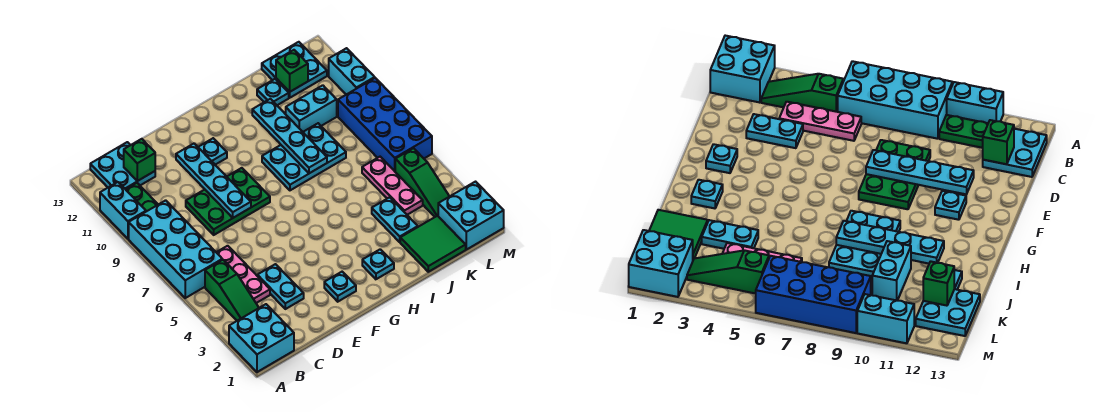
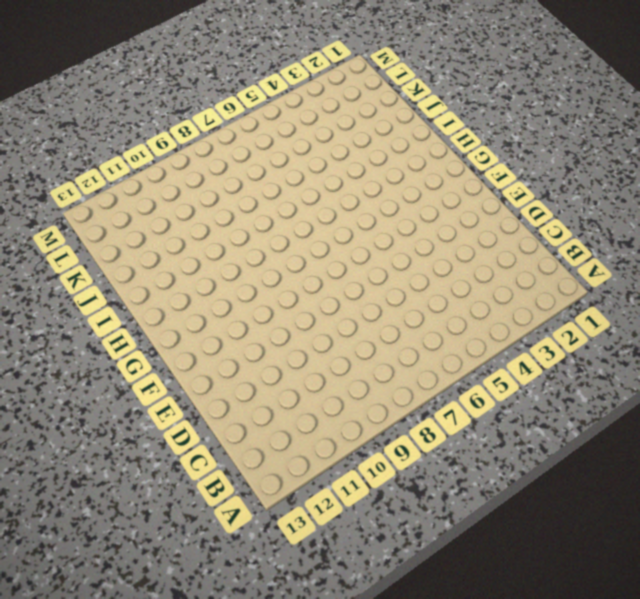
none -> cyan brick A1:B2 level 1
none -> cyan brick A6:B9 level 1
none -> cyan brick A10:A11 level 1

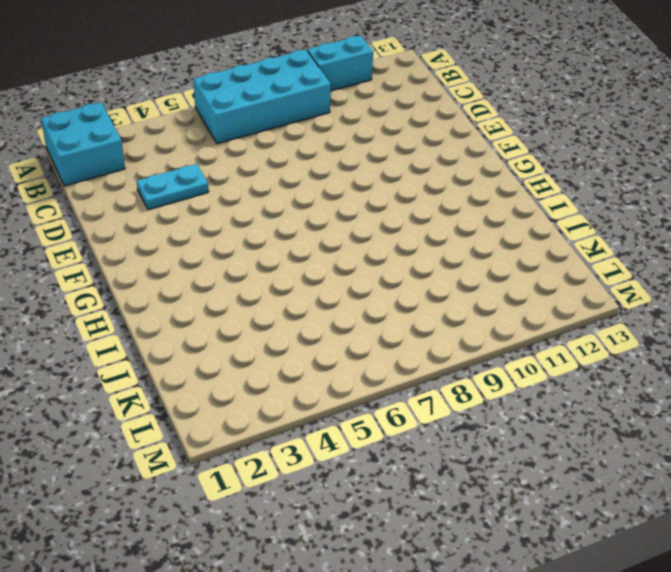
none -> green slope B3:B5 level 1 top 5
none -> green plate B10:B11 level 1
none -> cyan plate B12:C13 level 1

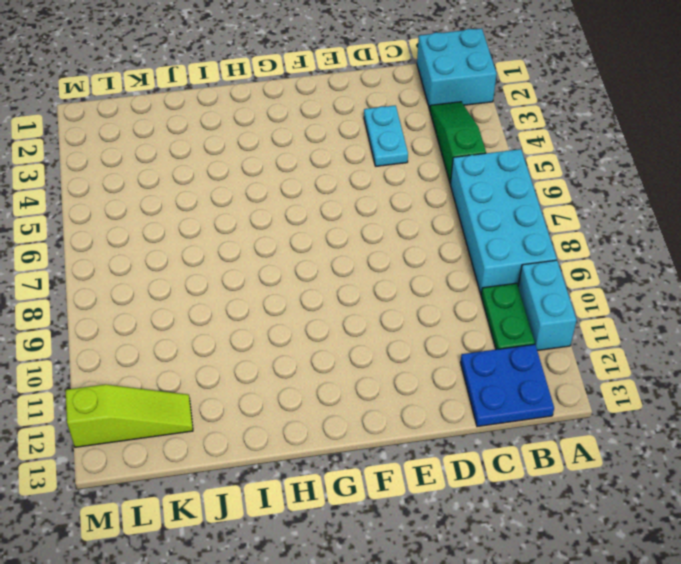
blue plate B12:C13 level 1 -> cyan plate B12:C13 level 1
lime slope K12:M12 level 1 top M -> cyan plate K12:L13 level 1
none -> pink plate C4:C6 level 1
none -> green plate D8:F9 level 1
none -> cyan plate F2 level 1

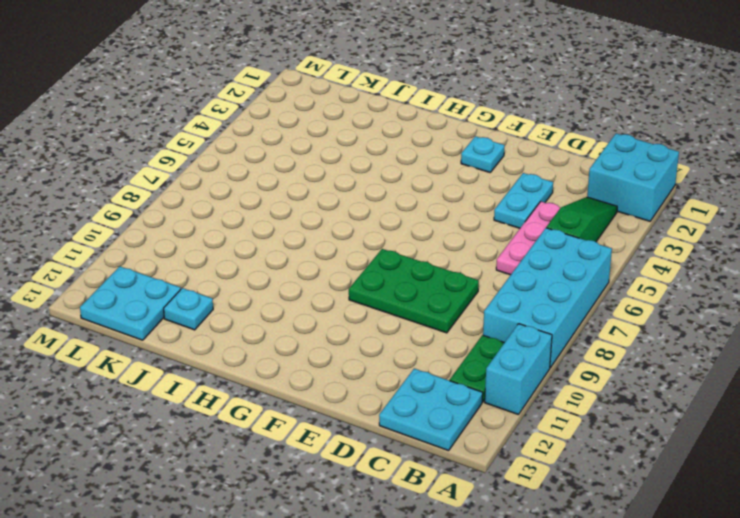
none -> cyan plate F11 level 1
none -> cyan plate H2 level 1
none -> cyan plate H8:J9 level 1

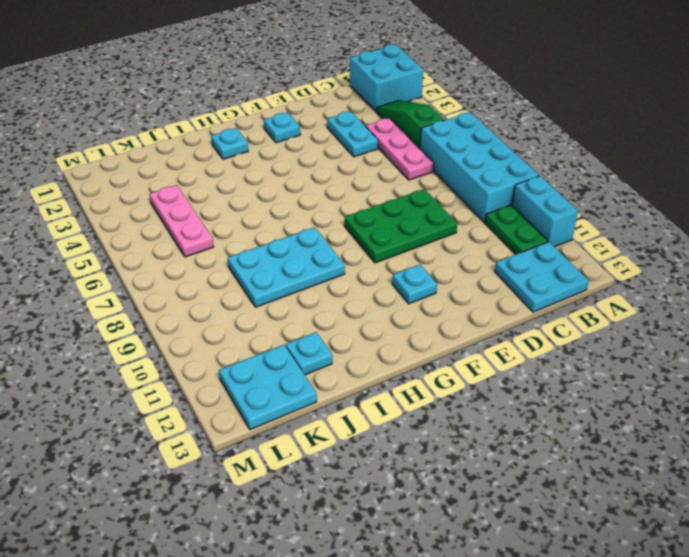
none -> green tile J1:K2 level 1
none -> cyan plate J3:J4 level 1
none -> cyan brick J10:K10 level 1

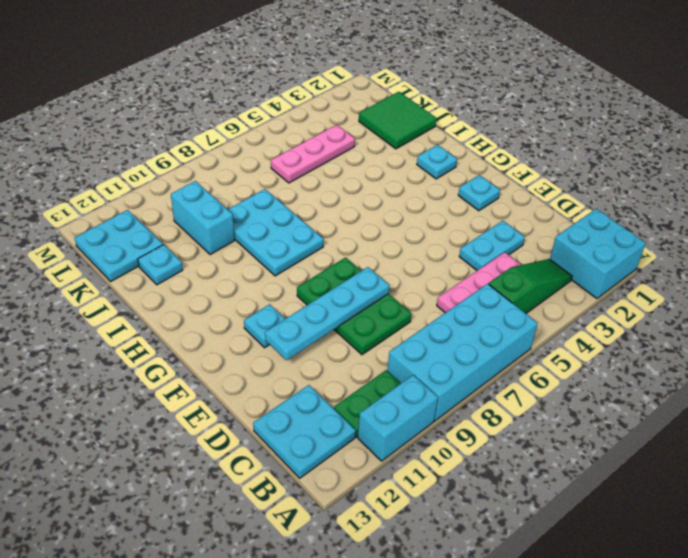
none -> cyan plate J3:J4 level 1
none -> cyan brick L1:M2 level 1
none -> green slope L3:L5 level 1 top 5

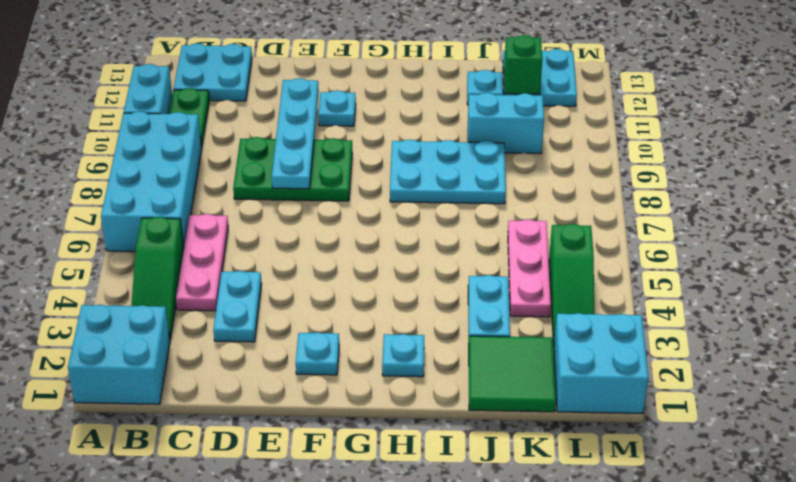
none -> blue brick L6:M9 level 1
none -> cyan brick M10:M11 level 1
none -> green brick C12 level 2

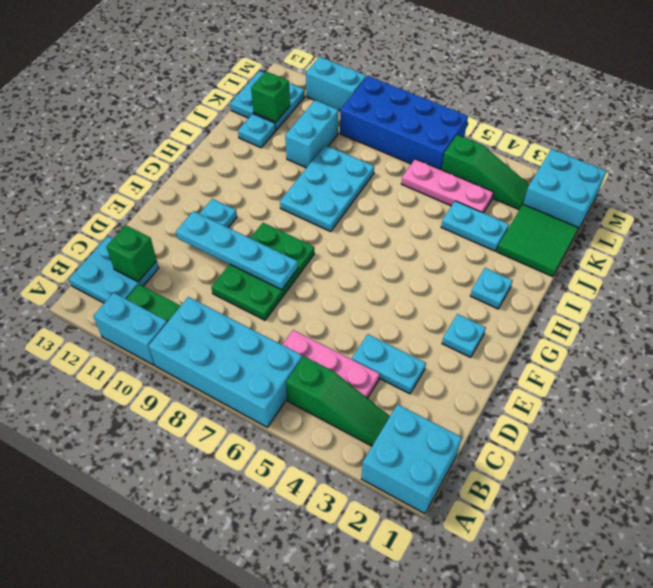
none -> cyan plate I8:I11 level 2

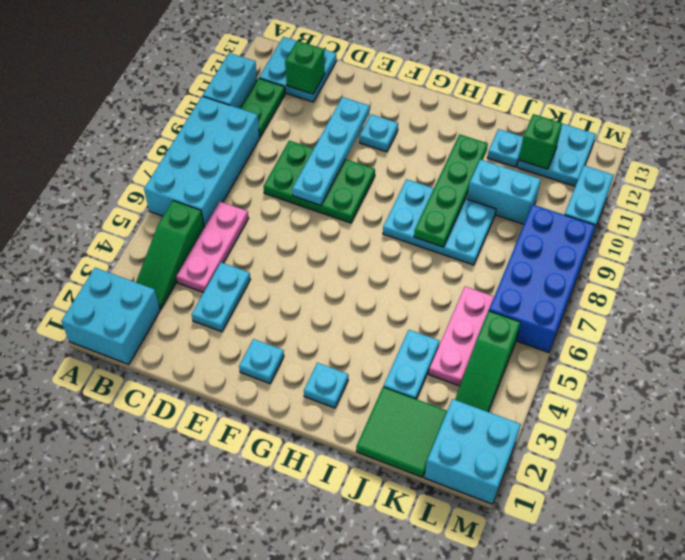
green plate I8:I11 level 2 -> cyan plate I8:I11 level 2

